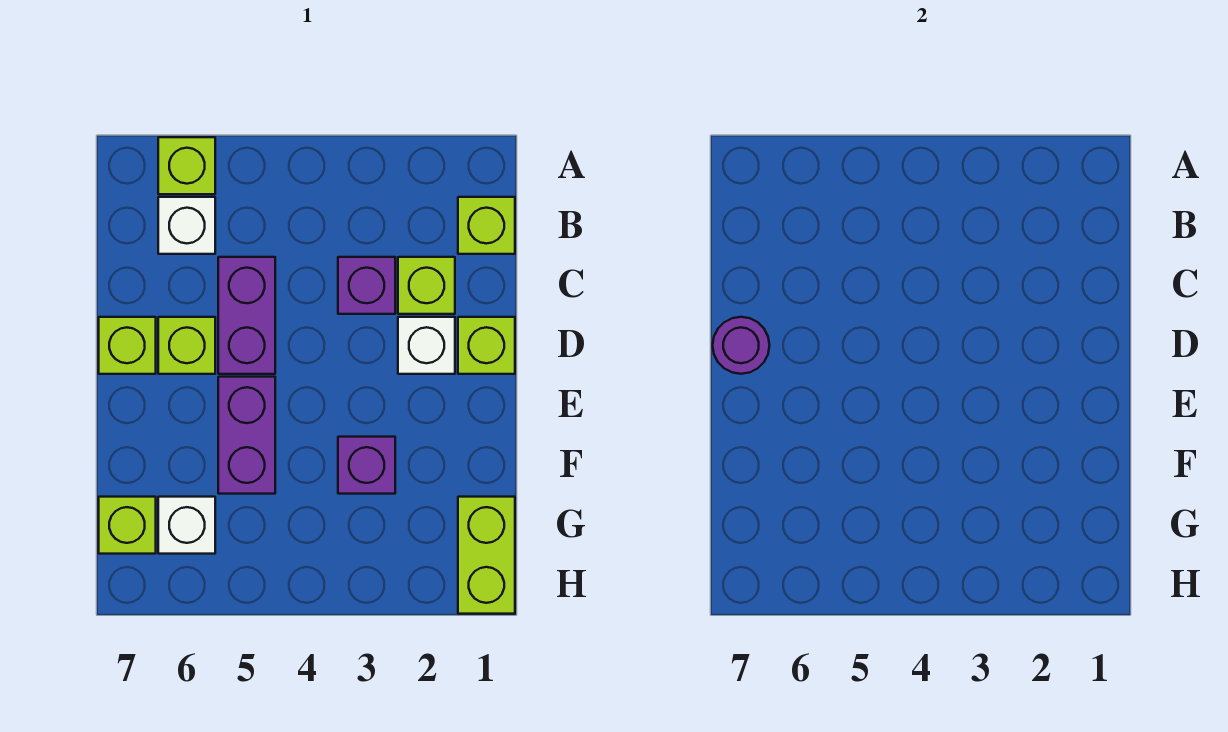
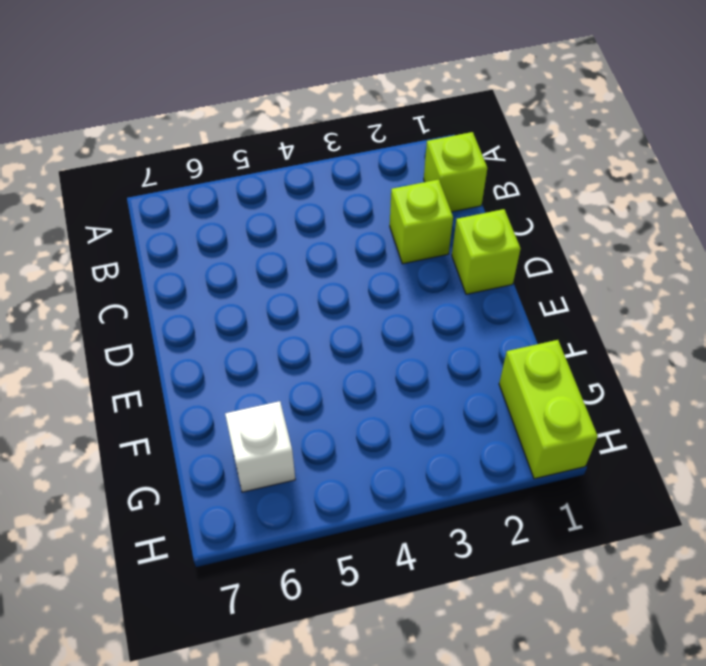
none -> lime brick A6 level 1
none -> white brick B6 level 1
none -> purple brick C3 level 1

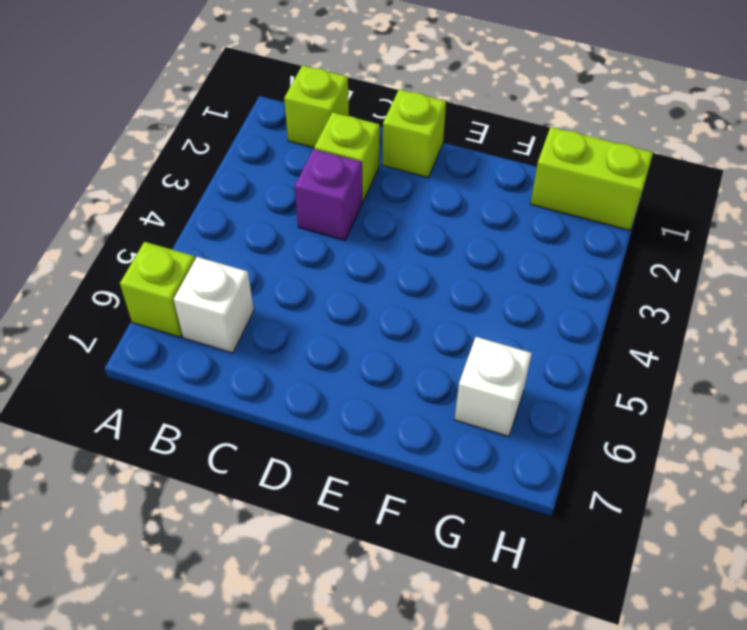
none -> purple brick C5:D5 level 1
none -> white brick D2 level 1
none -> lime brick D6 level 1

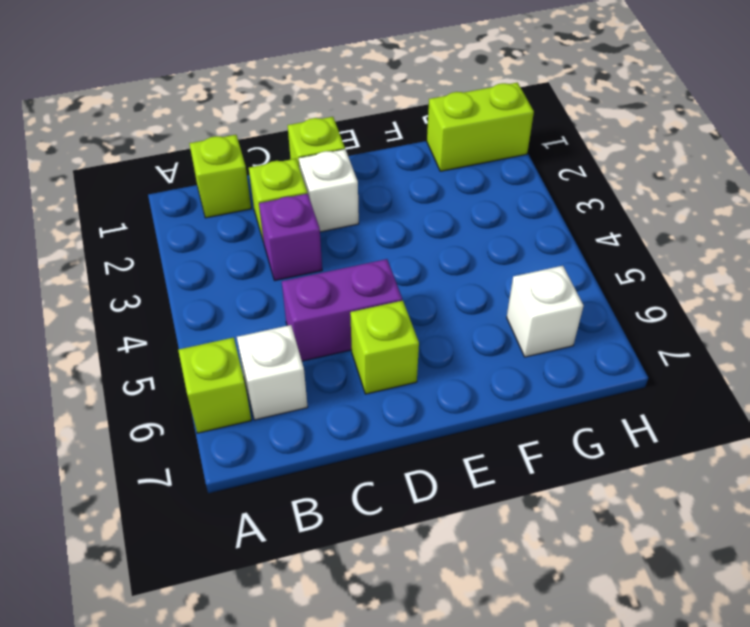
none -> lime brick D7 level 1
none -> purple brick E5:F5 level 1
none -> purple brick F3 level 1

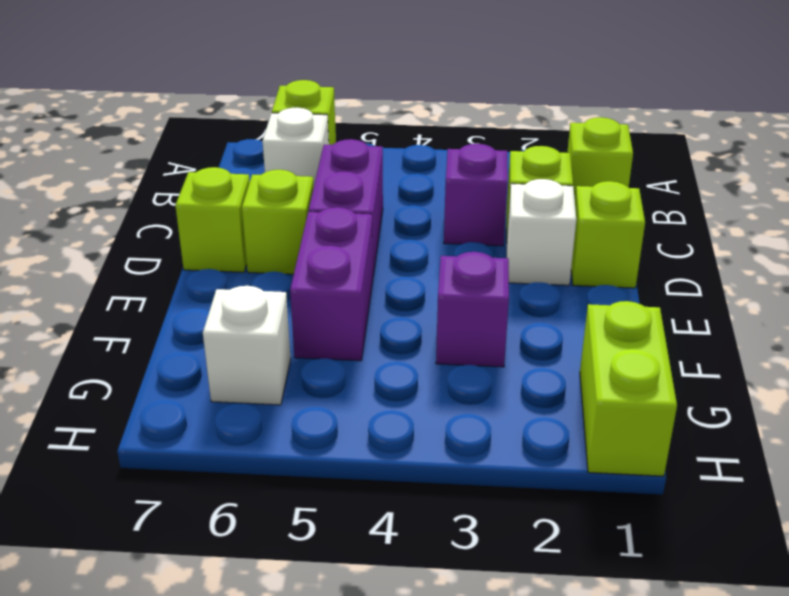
none -> lime brick G7 level 1
none -> purple round brick D7 level 2

